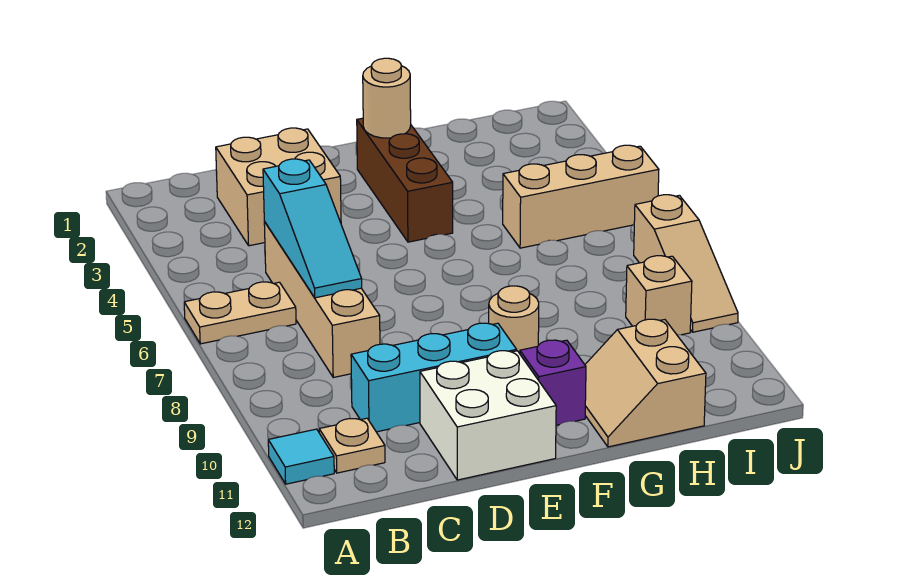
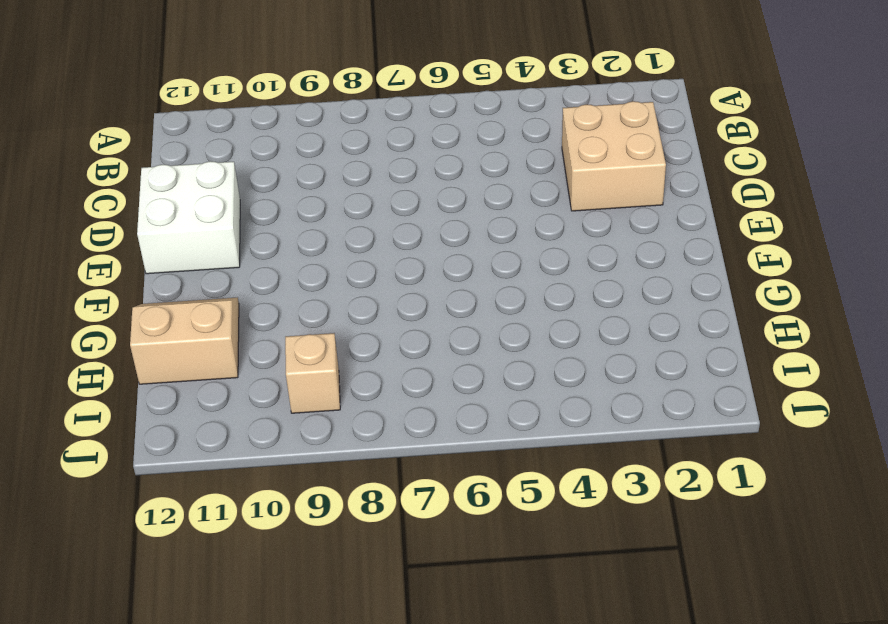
none -> tan plate A6:B6 level 1
none -> cyan tile A11 level 1
none -> tan plate B11 level 1

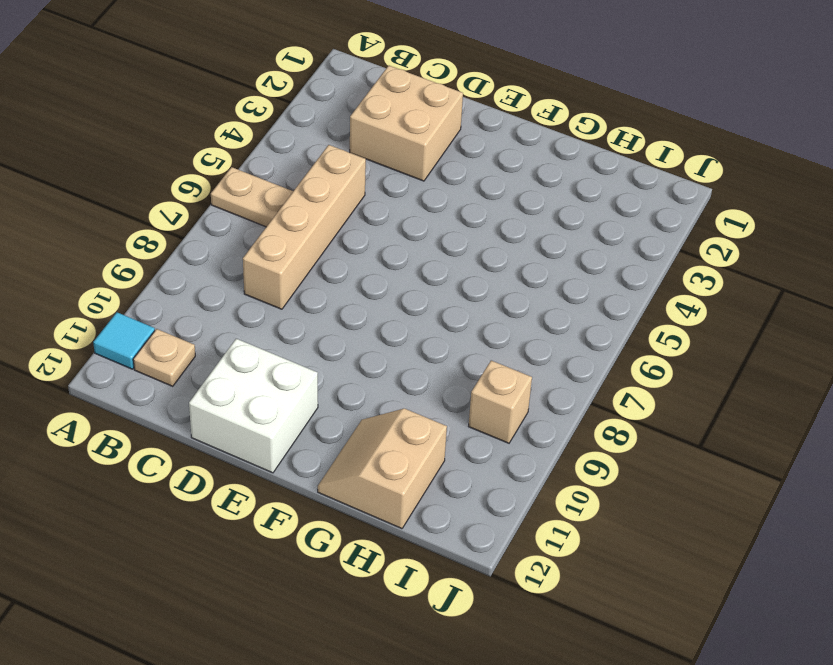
none -> cyan brick C10:E10 level 1
none -> brown brick F2:F4 level 1
none -> tan round brick F9 level 1

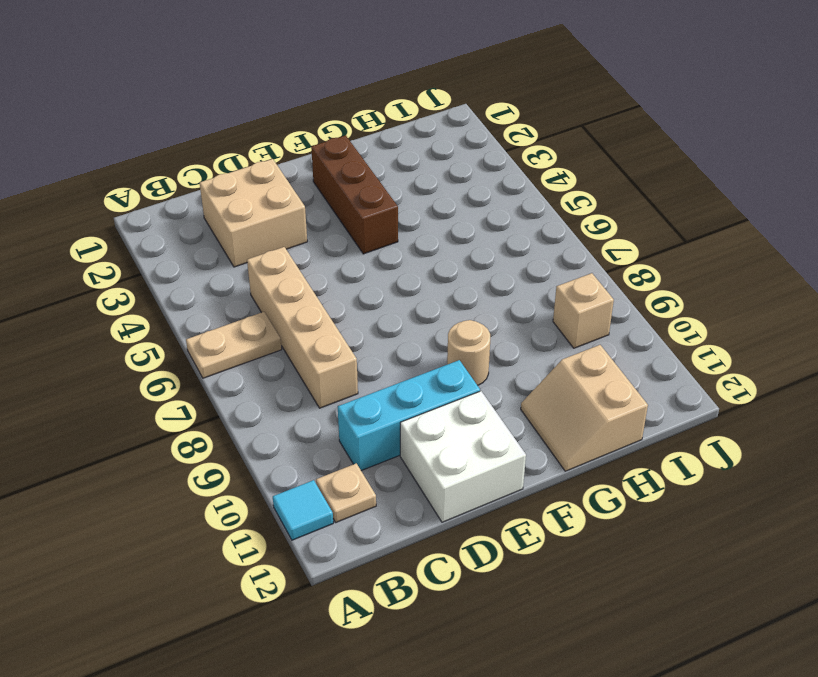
none -> purple brick F11 level 1
none -> tan brick H5:J5 level 1
none -> tan slope J7:J9 level 1 top 7

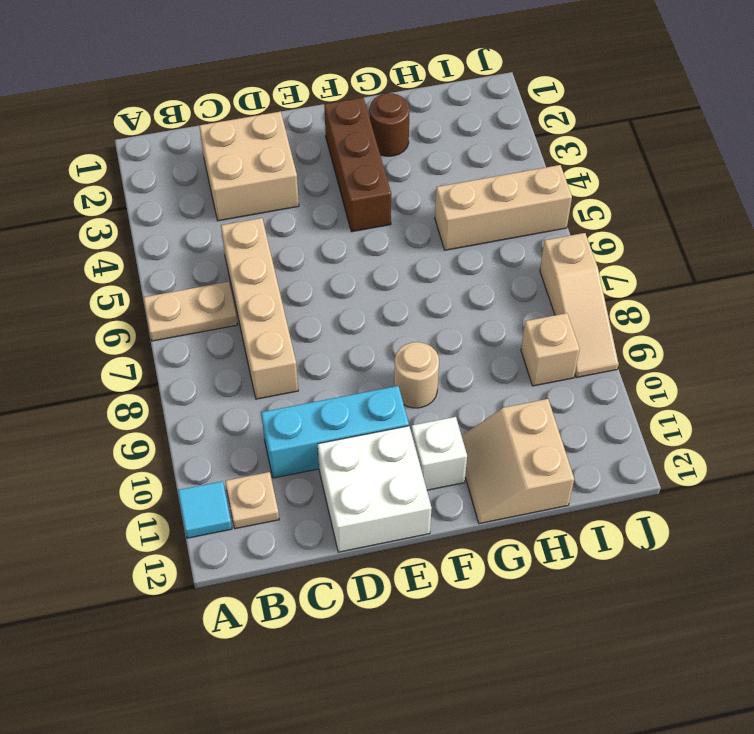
white brick F11 level 1 -> purple brick F11 level 1
brown round brick G2 level 1 -> none
none -> cyan slope C5:C7 level 2 top 5
none -> tan round brick F2 level 2

